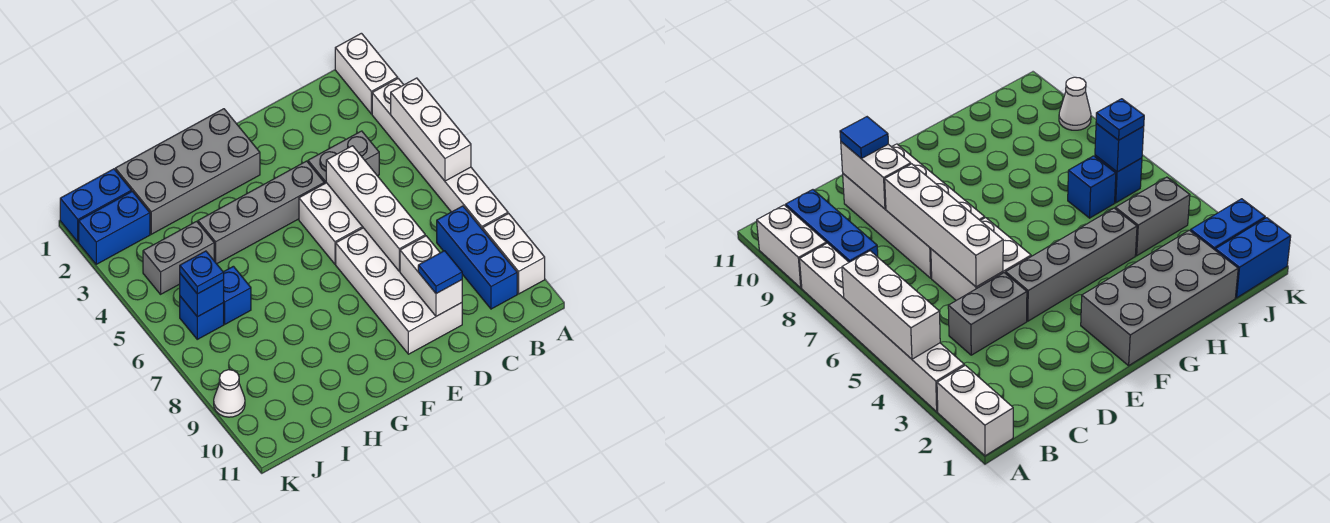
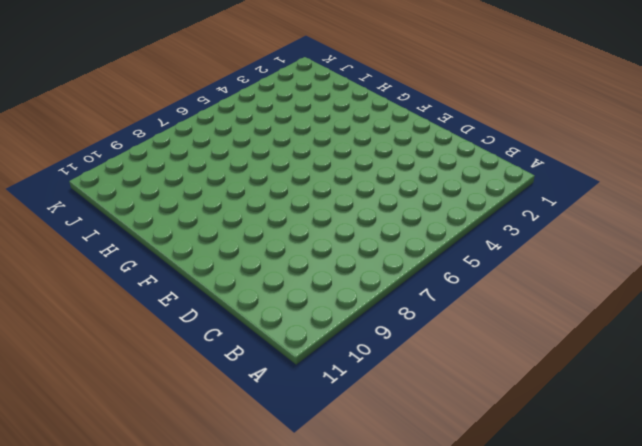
none -> white brick A1:A2 level 1
none -> white brick A3:A8 level 1
none -> white brick A9:A10 level 1

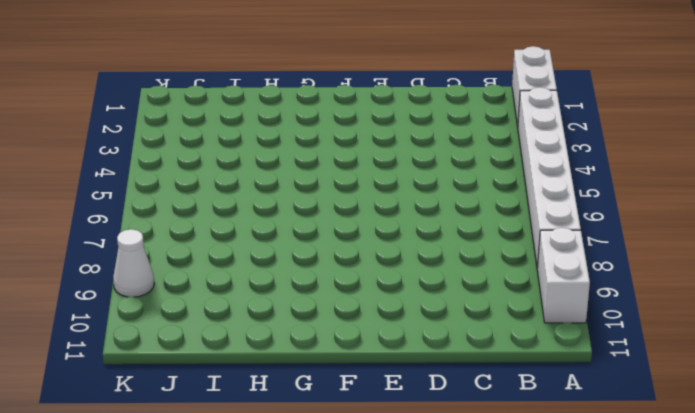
none -> blue brick B8:B10 level 1
none -> grey brick C4:D4 level 1
none -> white brick D5:E6 level 1

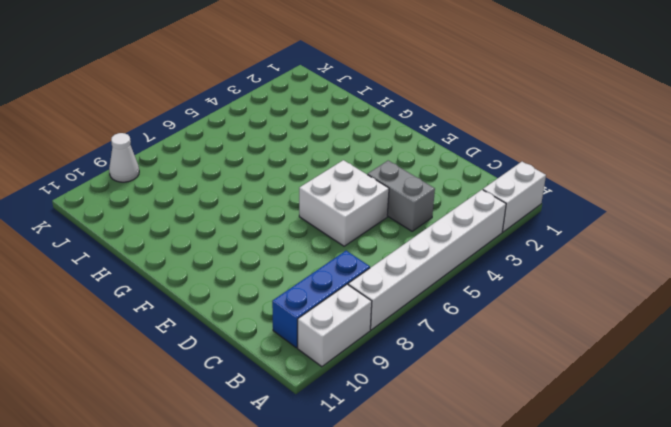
none -> white brick D7:E10 level 1
none -> grey brick E4:H4 level 1
none -> grey brick F1:I2 level 1

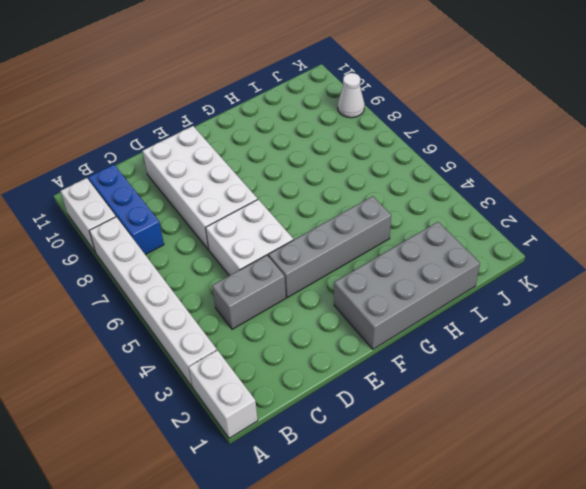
none -> grey brick I4:J4 level 1
none -> blue brick I6 level 1
none -> blue brick J1:K1 level 1

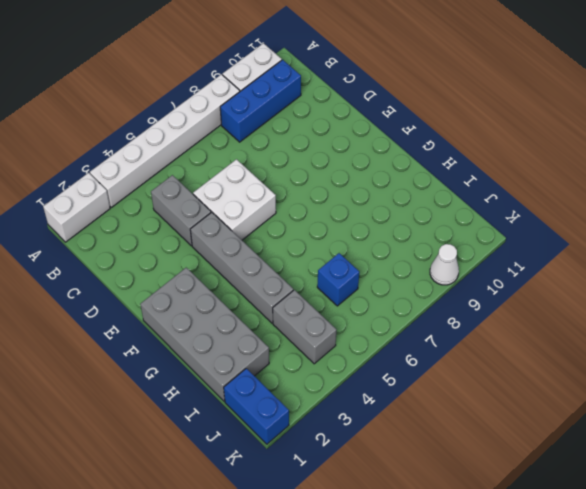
none -> white brick D7:E10 level 1
none -> blue brick J2:K2 level 1
none -> blue brick J6 level 1

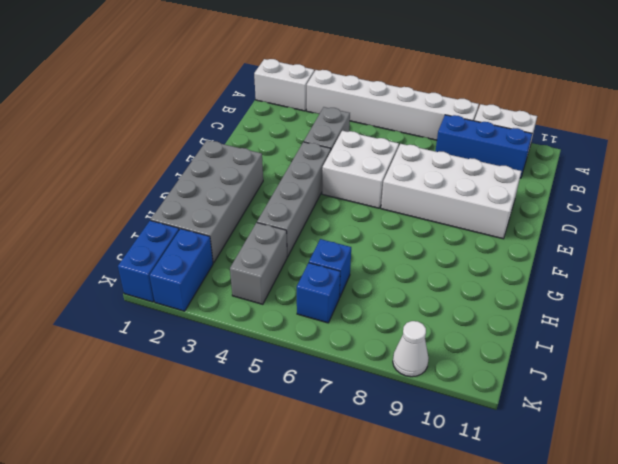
none -> white brick A4:A6 level 2
none -> white brick D5:D8 level 2
none -> white brick D9:D10 level 2

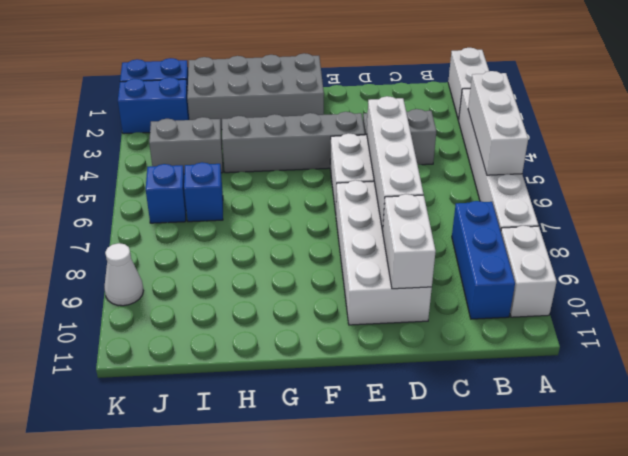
none -> blue brick J6 level 2
none -> blue tile D10 level 3
none -> blue plate J6 level 3

